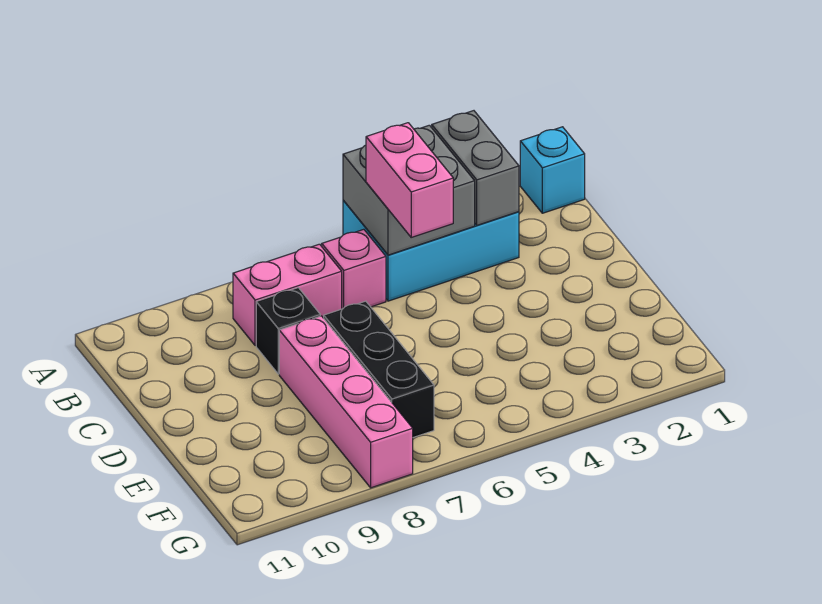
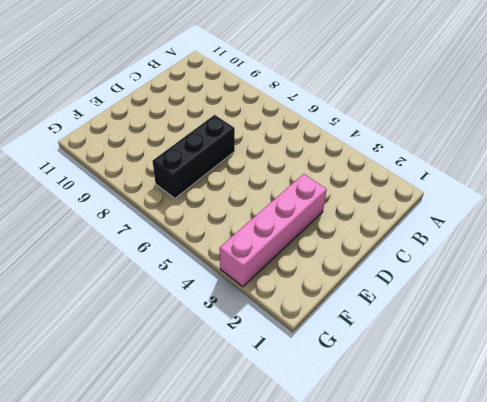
pink brick D3:G3 level 1 -> pink brick D8:G8 level 1
none -> cyan brick A1 level 1
none -> cyan brick A3:B5 level 1

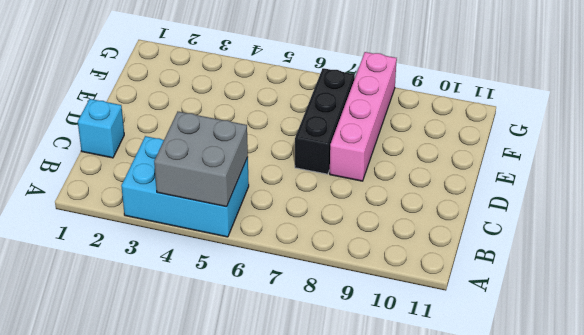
cyan brick C1 level 1 -> cyan brick A1 level 1
none -> pink brick B6 level 1
none -> pink brick B7:B8 level 1

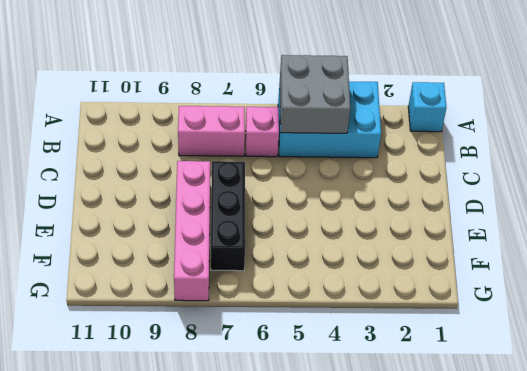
none -> black brick C8 level 1
none -> grey brick A3:B3 level 2

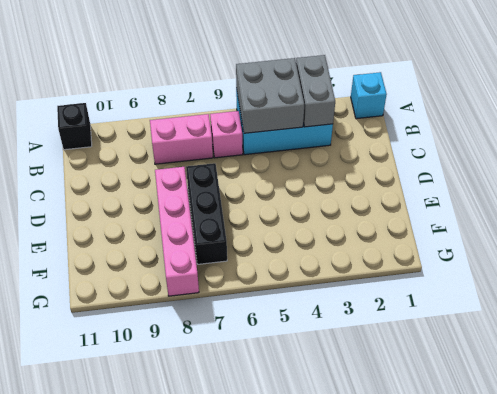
black brick A11 level 1 -> black brick C8 level 1
none -> pink brick B5:C5 level 3

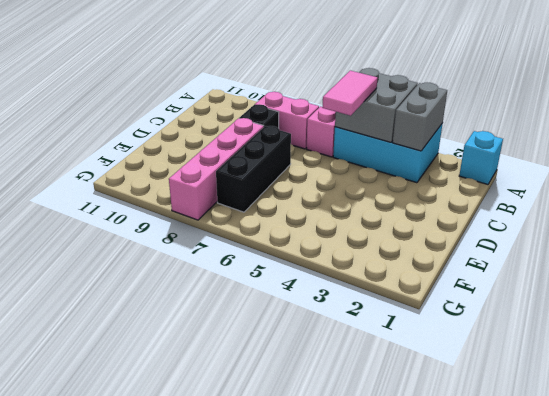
pink tile B5:C5 level 3 -> pink brick B5:C5 level 3

